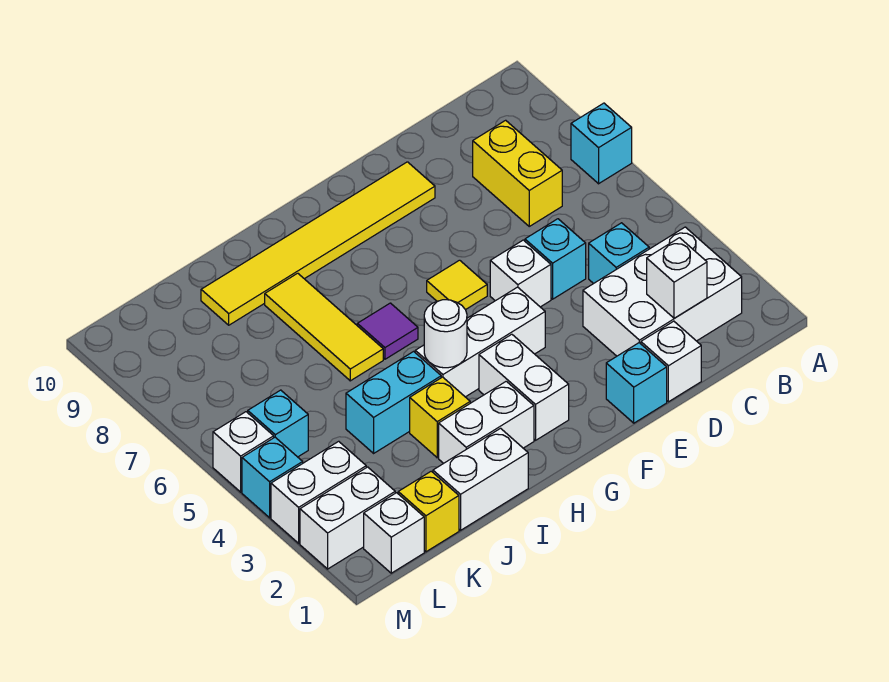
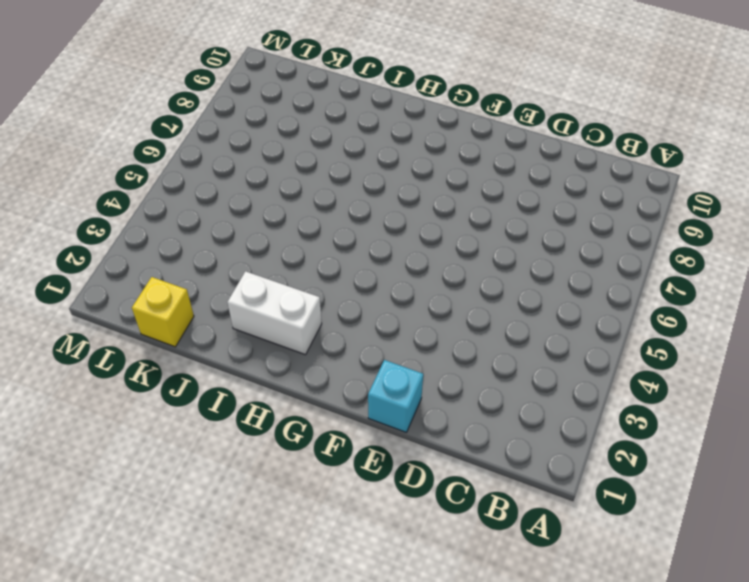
none -> cyan brick A7 level 1
none -> white brick B2:D3 level 1
none -> cyan brick C4 level 1

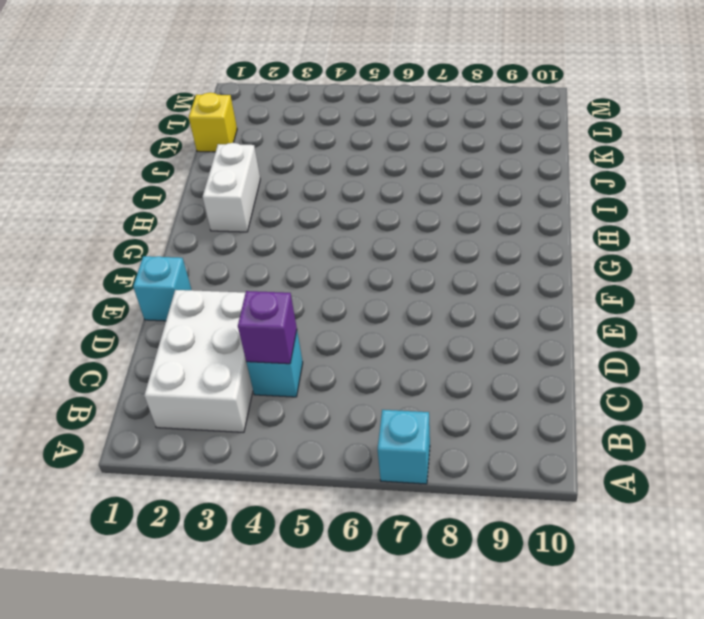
purple brick C4 level 2 -> none
none -> yellow brick C7:C8 level 1
none -> white brick D1 level 1
none -> cyan brick D5 level 1

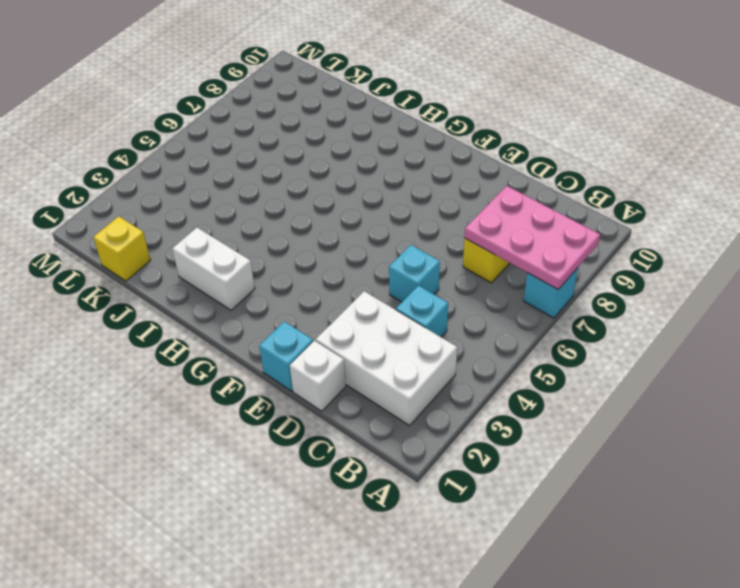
pink plate A7:C8 level 2 -> none
none -> white brick E5 level 1
none -> yellow tile E9:J9 level 1
none -> white brick F4:H4 level 1

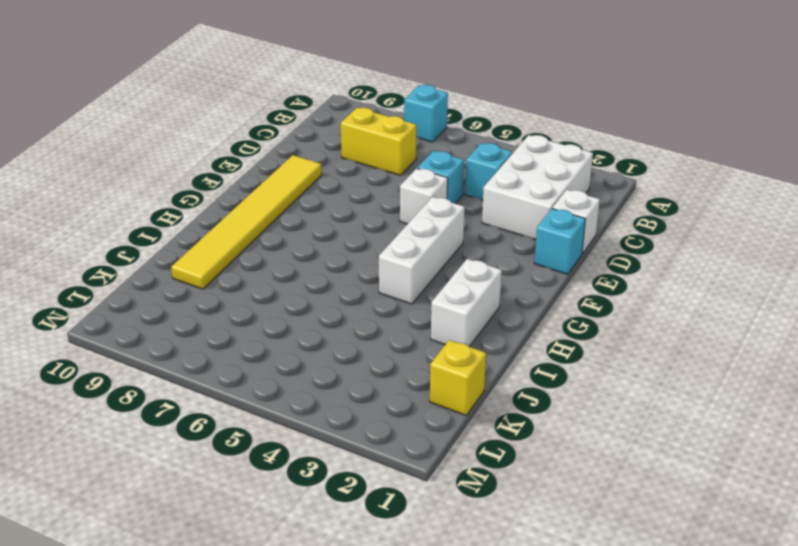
none -> yellow tile F6 level 1
none -> white brick G2:G3 level 1
none -> purple tile H6 level 1

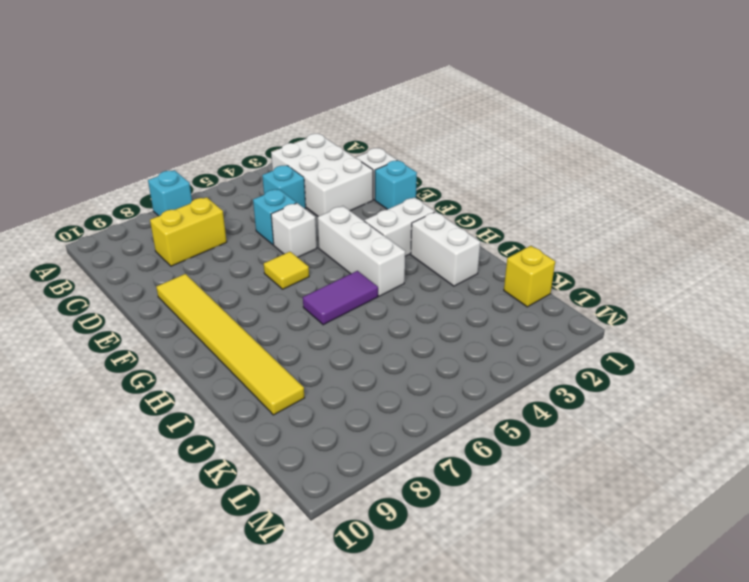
purple tile H5:H6 level 1 -> purple tile H6 level 1
none -> white brick I1:J1 level 1
none -> yellow brick I3 level 1
none -> cyan brick I4:J4 level 1

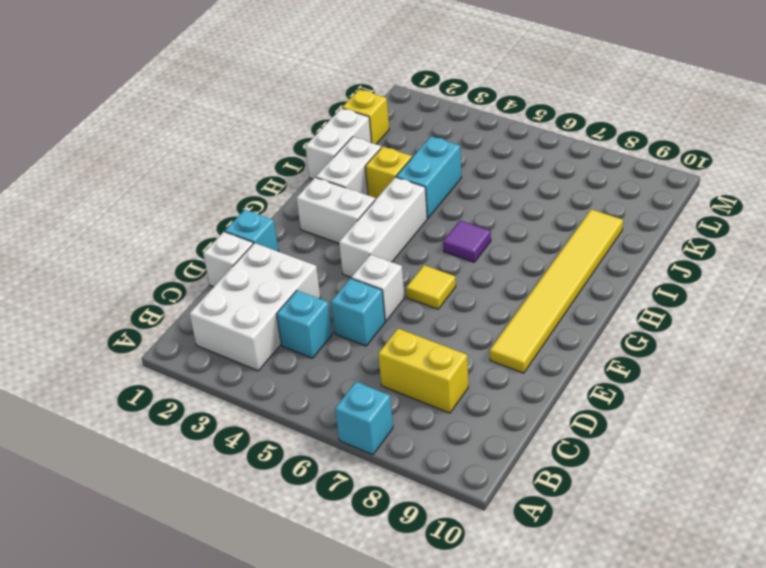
none -> yellow tile I6:I8 level 1
none -> white brick L1 level 1
none -> white brick L2:M2 level 1

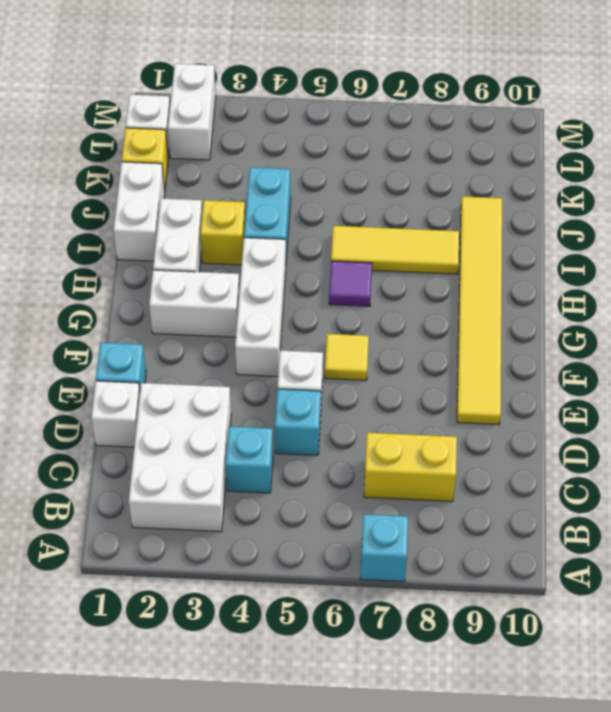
none -> white brick L3:M3 level 1
none -> cyan brick L5 level 1
none -> cyan brick M4 level 1

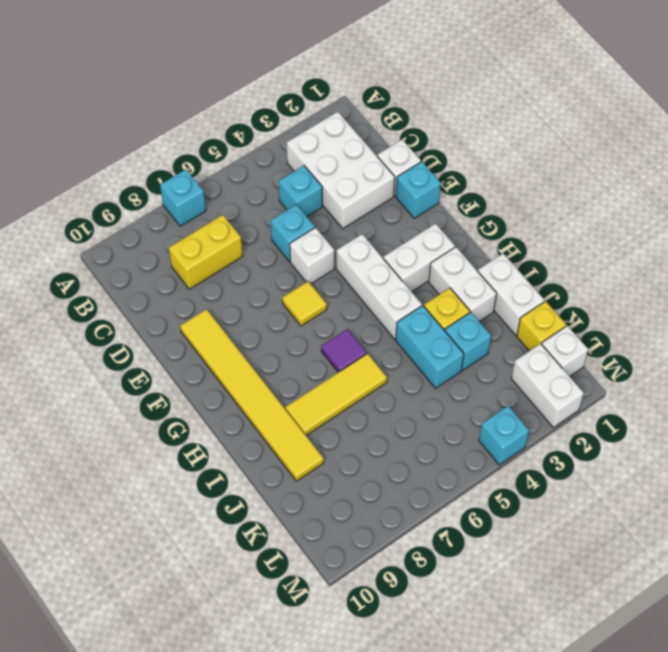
cyan brick J3 level 1 -> cyan brick L5 level 1
none -> white brick L3:M3 level 1
none -> white brick M5 level 1
none -> white brick C2 level 2

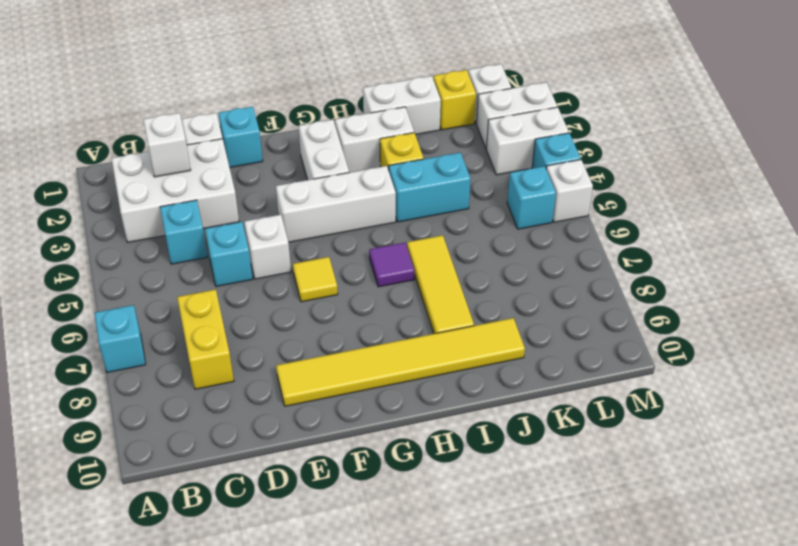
none -> white round brick H4 level 2

